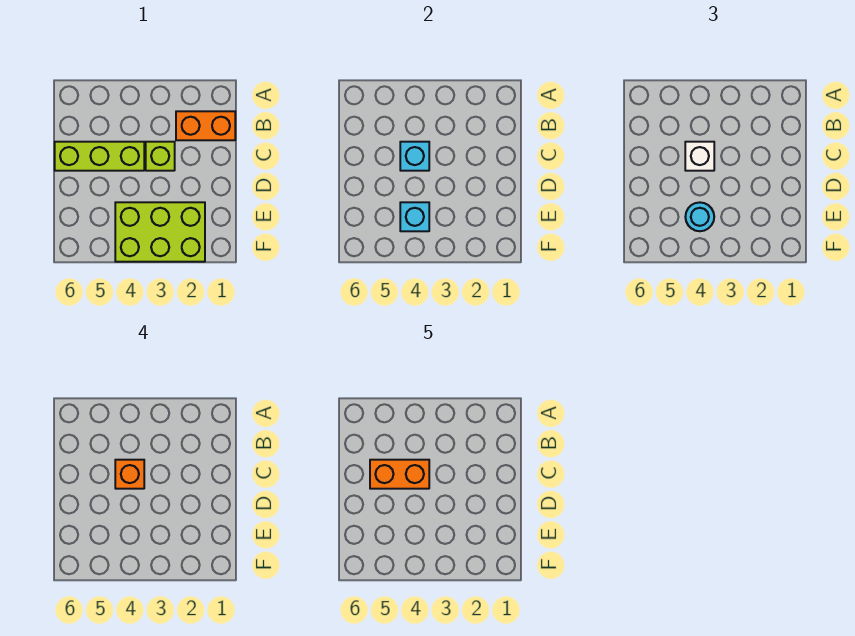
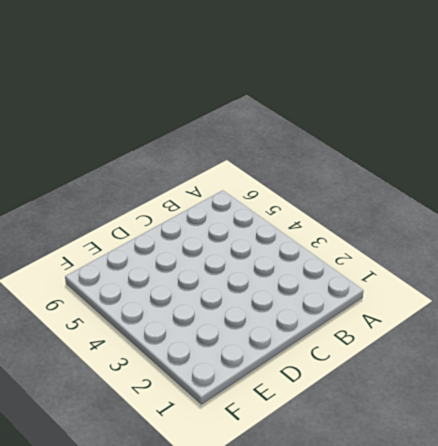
none -> orange brick B1:B2 level 1
none -> lime brick C3 level 1

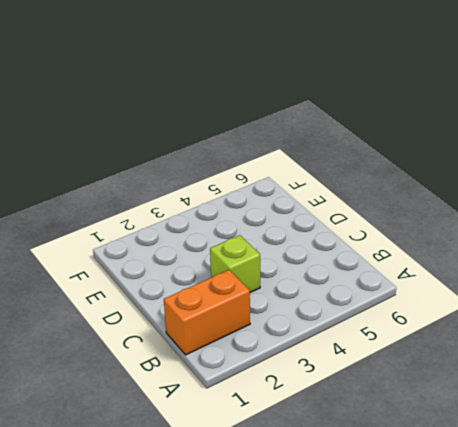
none -> lime brick C4:C6 level 1
none -> lime brick E2:F4 level 1

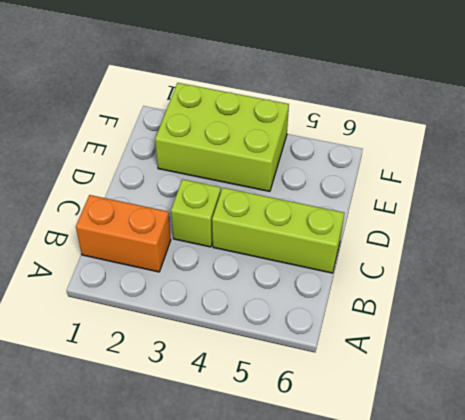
none -> cyan brick C4 level 2
none -> cyan brick E4 level 2

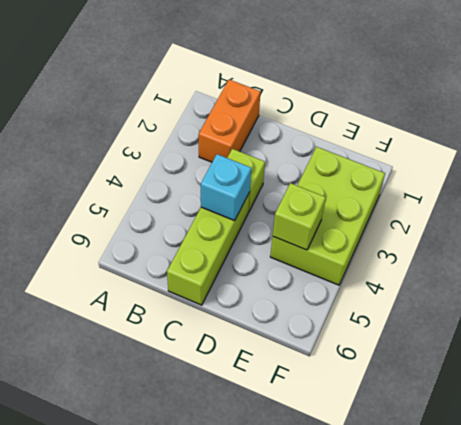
lime brick E4 level 2 -> cyan brick E4 level 2
none -> white brick C4 level 3
none -> cyan round brick E4 level 3

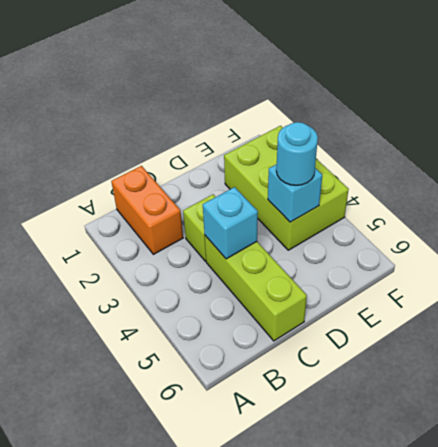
none -> white brick C4 level 3
none -> orange brick C4 level 4

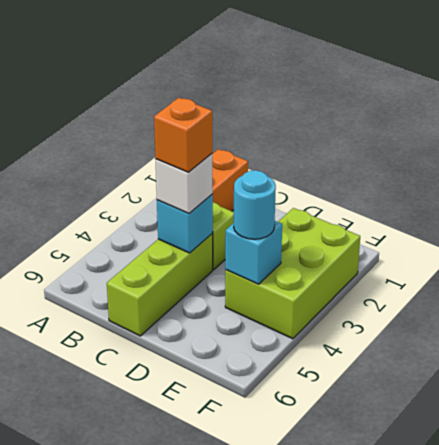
none -> orange brick C4:C5 level 5

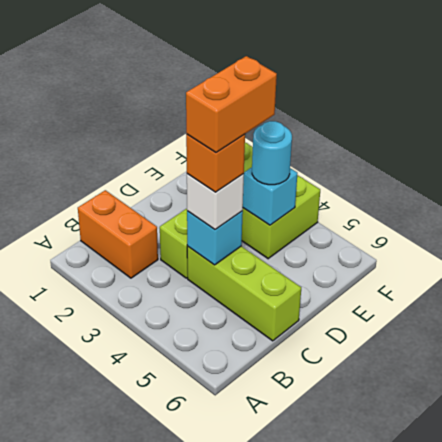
orange brick C4:D4 level 5 -> orange brick C4:C5 level 5

